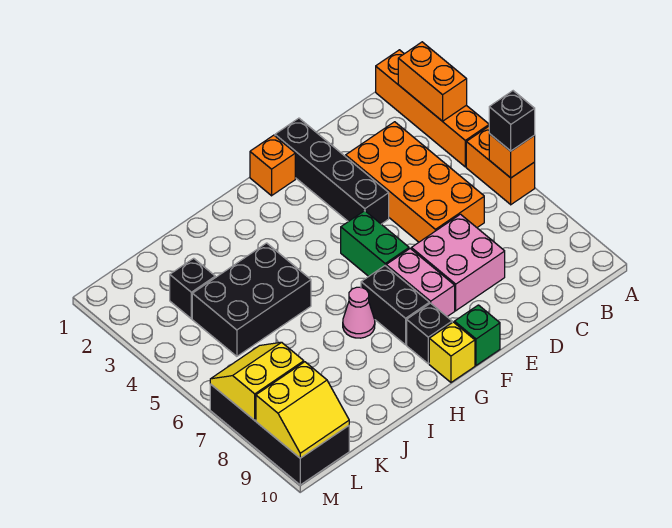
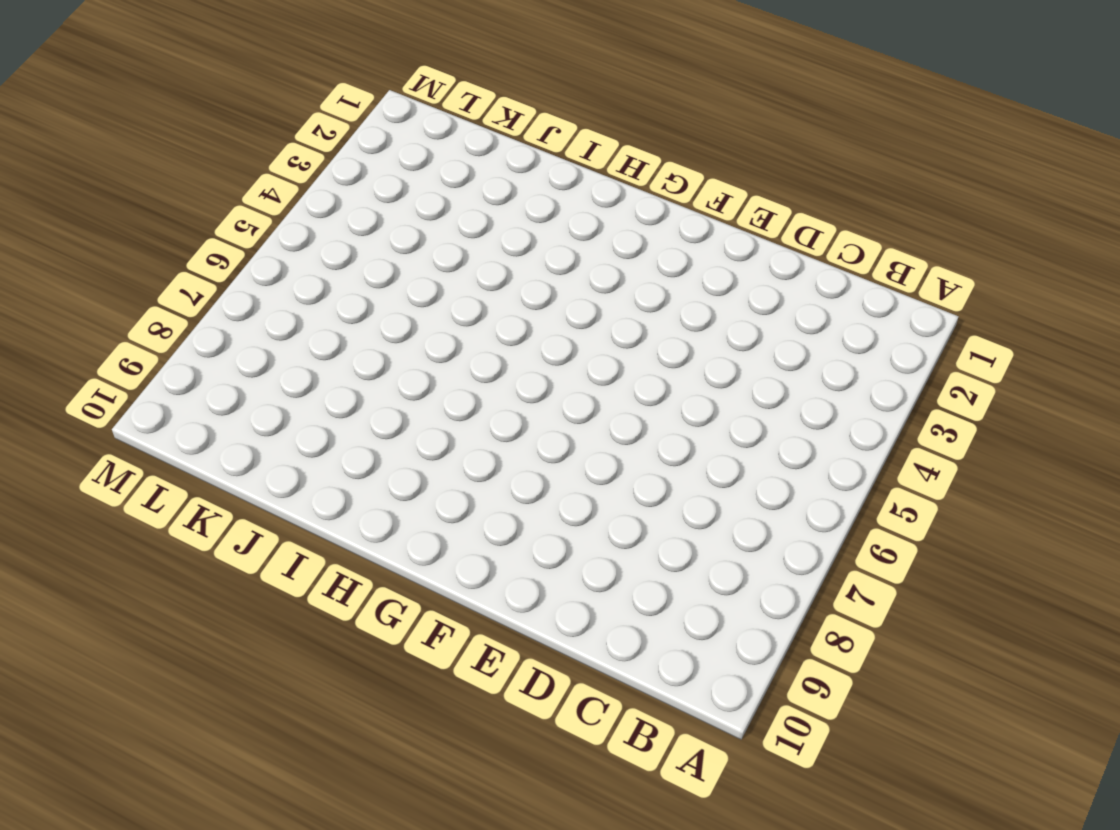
none -> orange brick A1:A4 level 1
none -> orange brick A5:A6 level 1
none -> orange brick C3:D6 level 1

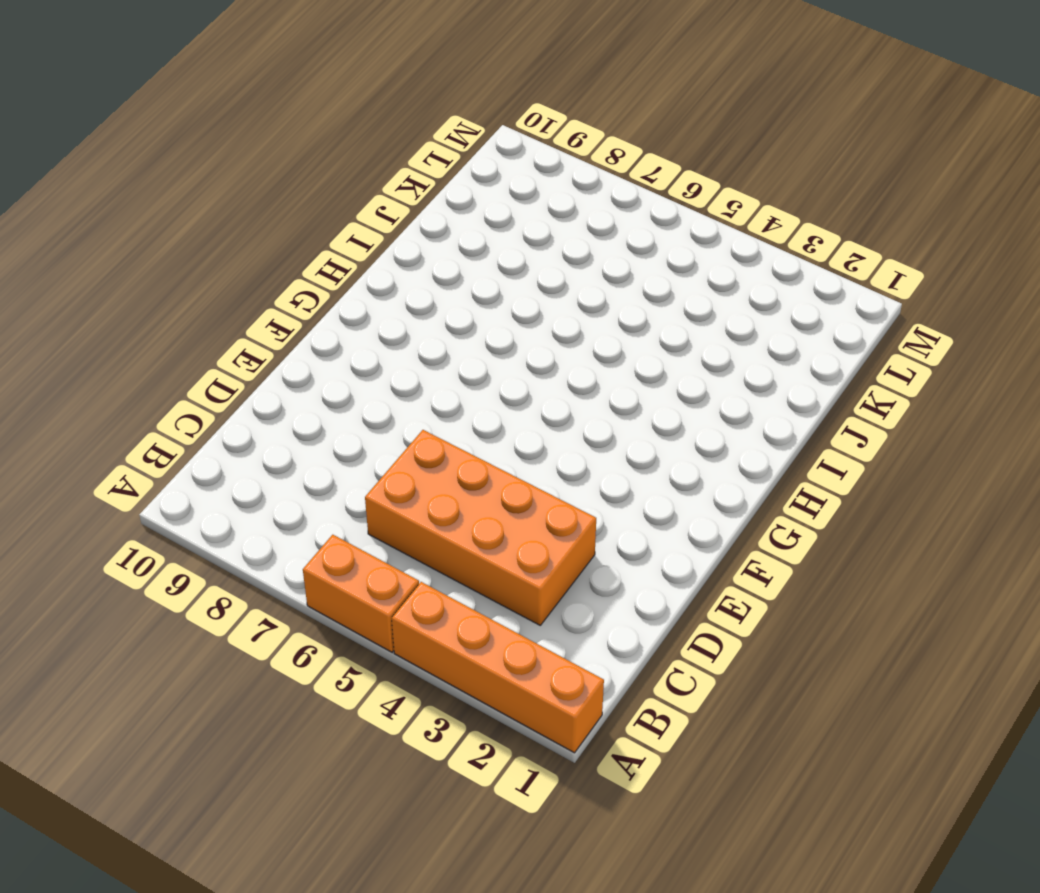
none -> pink brick D7:E8 level 1
none -> black brick E1:E4 level 1
none -> orange brick F1 level 1

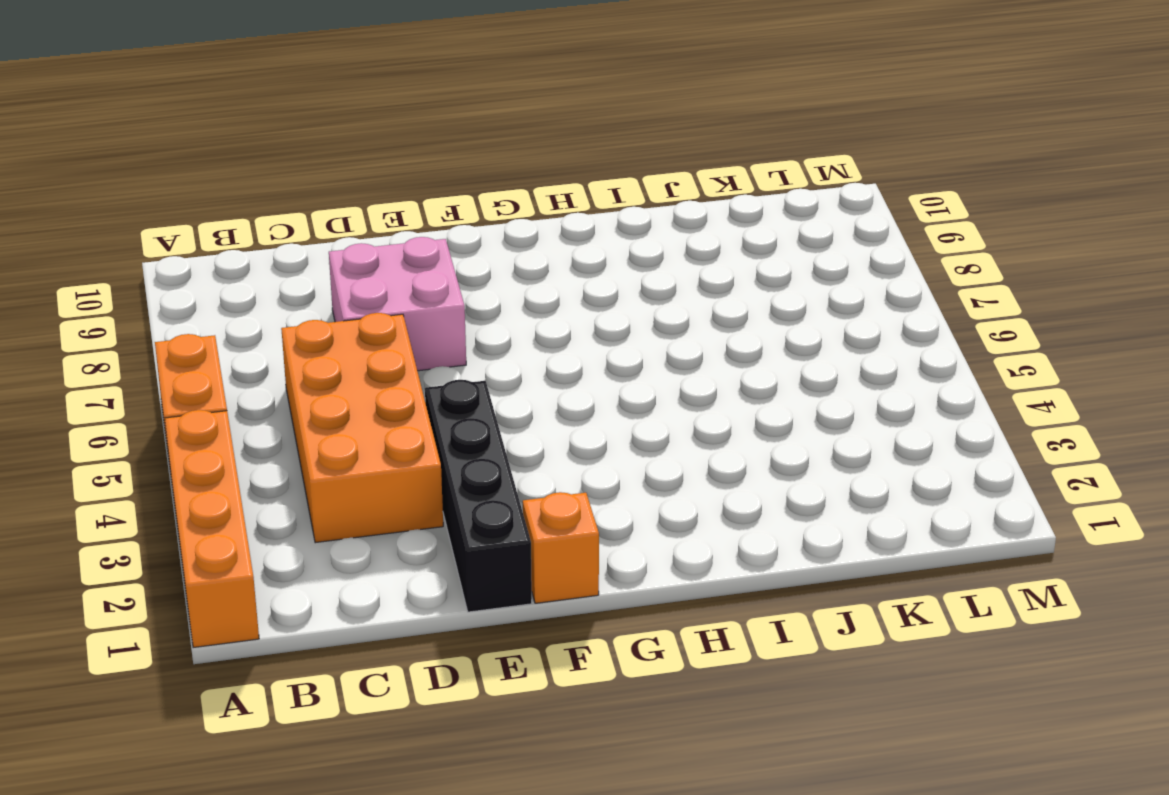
none -> green brick F5:F6 level 1
none -> pink brick F7:F8 level 1
none -> green brick F10 level 1

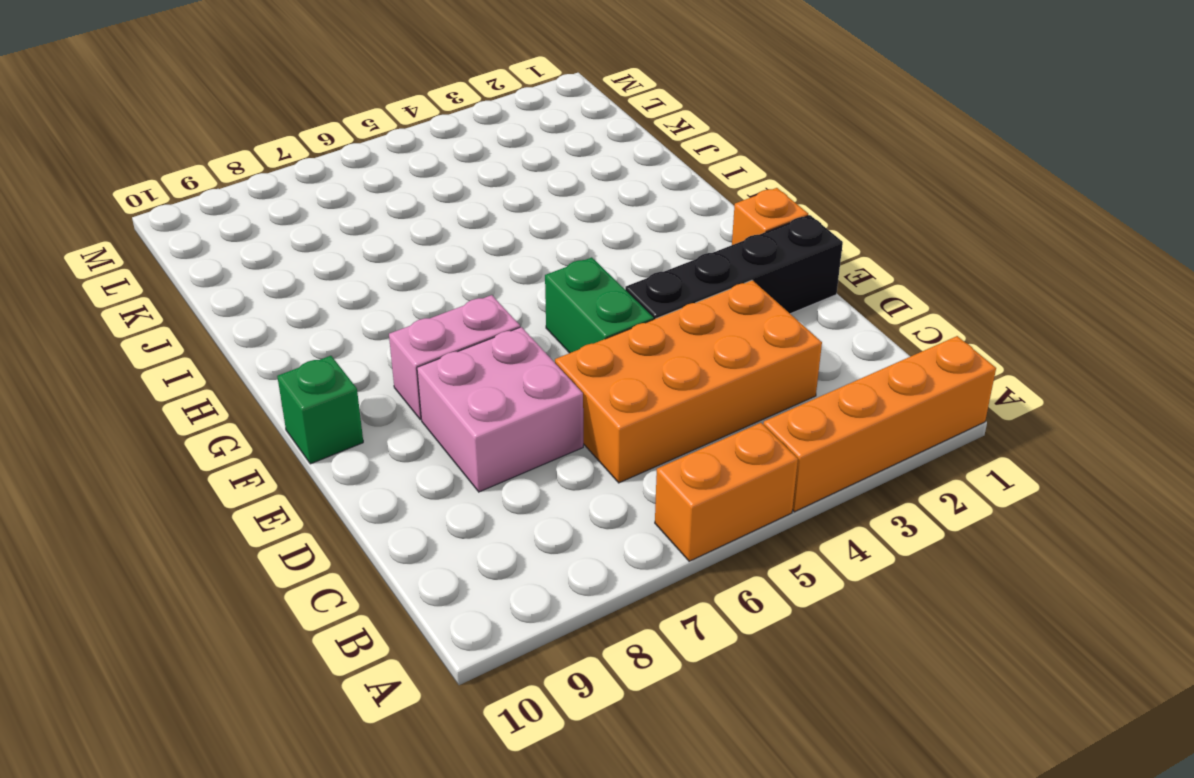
green brick E5:F5 level 1 -> green brick F5:F6 level 1
none -> black brick G7:G8 level 1
none -> black brick G9 level 1
none -> yellow brick G10 level 1

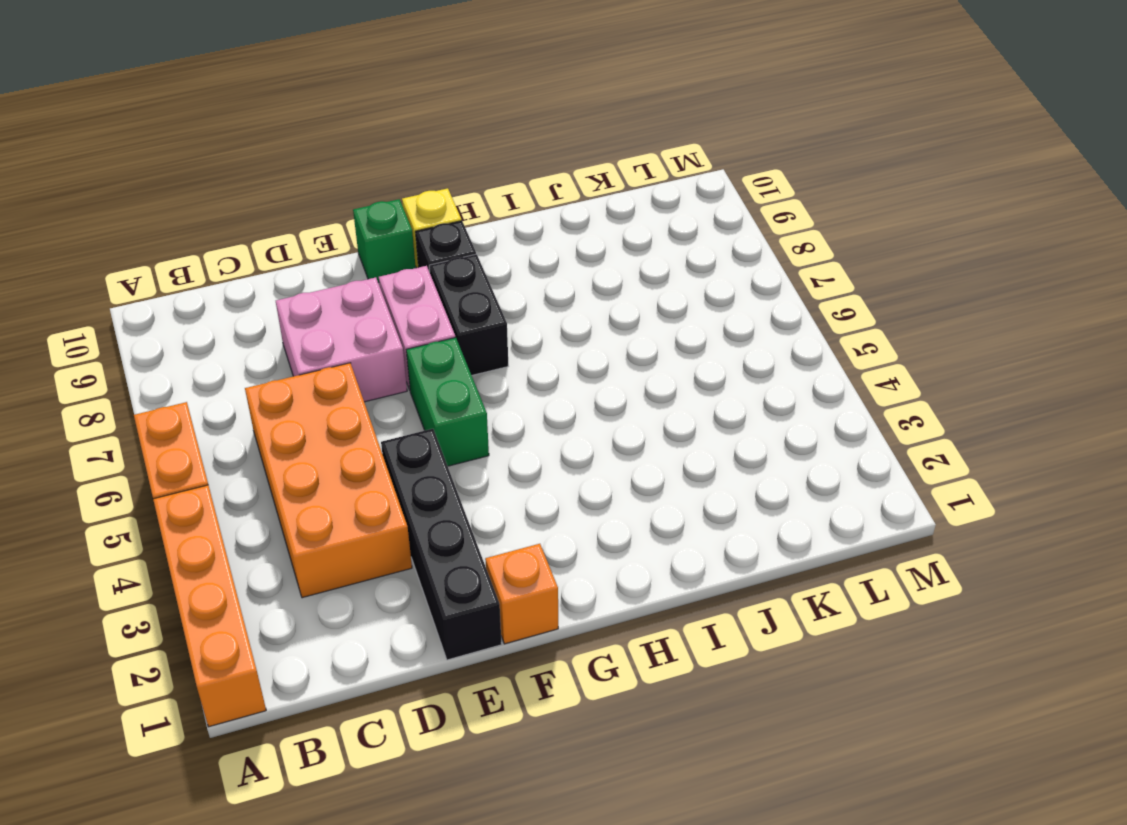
none -> pink cone H7 level 1
none -> black brick I4:K5 level 1
none -> black brick K3 level 1

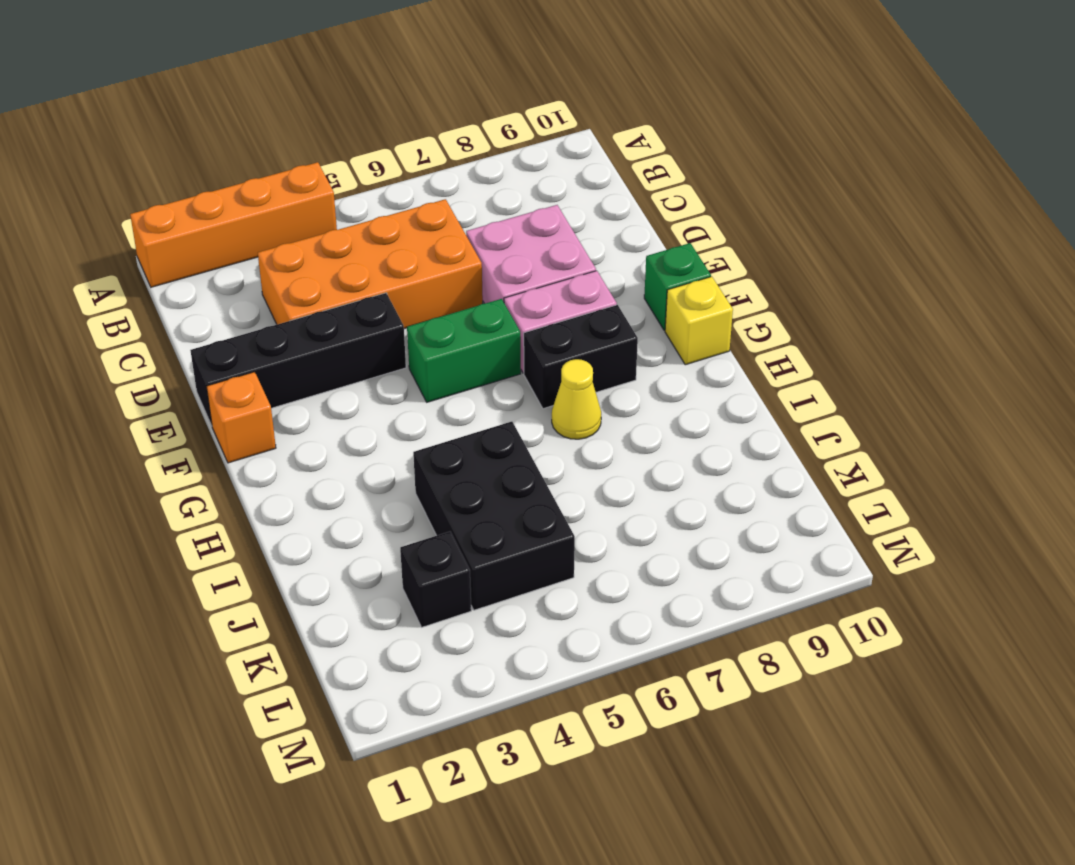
yellow cone H7 level 1 -> pink cone H7 level 1
none -> orange brick A5:A6 level 1
none -> black brick G9 level 1
none -> black brick L7:M10 level 1

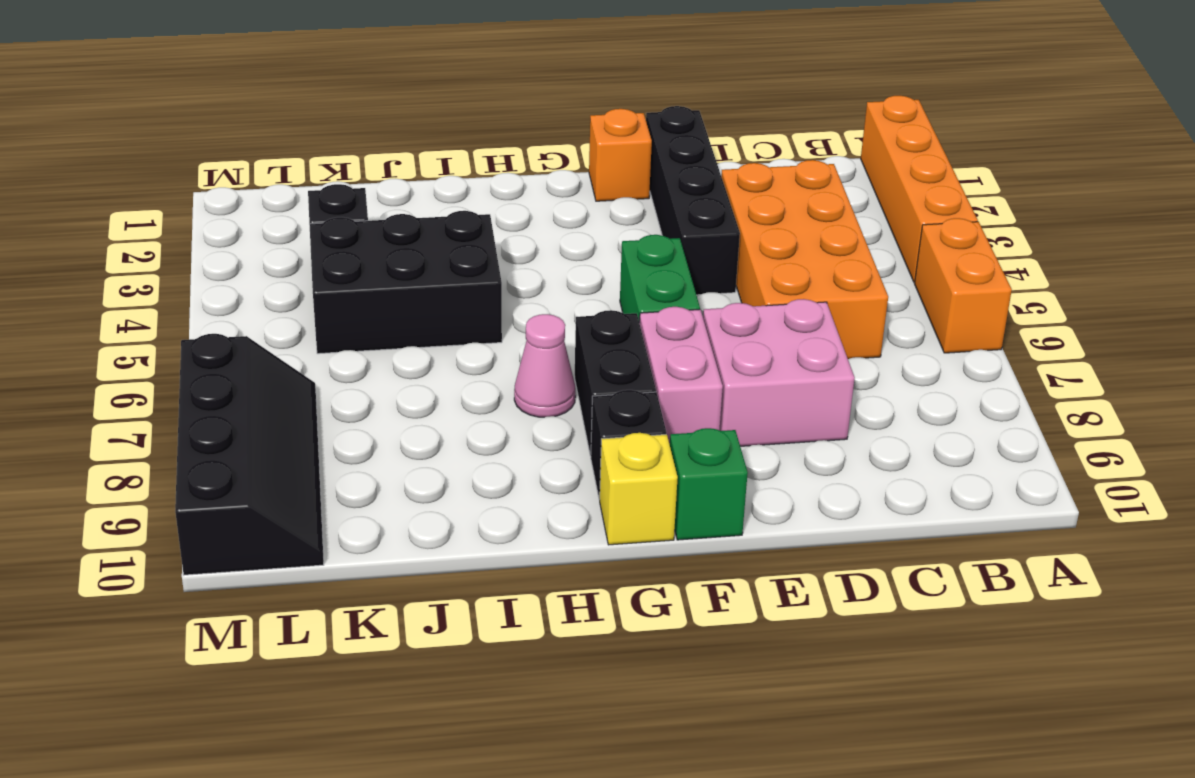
black slope L7:M10 level 1 top M -> black brick L7:M10 level 1
none -> orange brick A2:A3 level 2
none -> orange brick A6 level 2
none -> yellow slope L7:M8 level 2 top 8

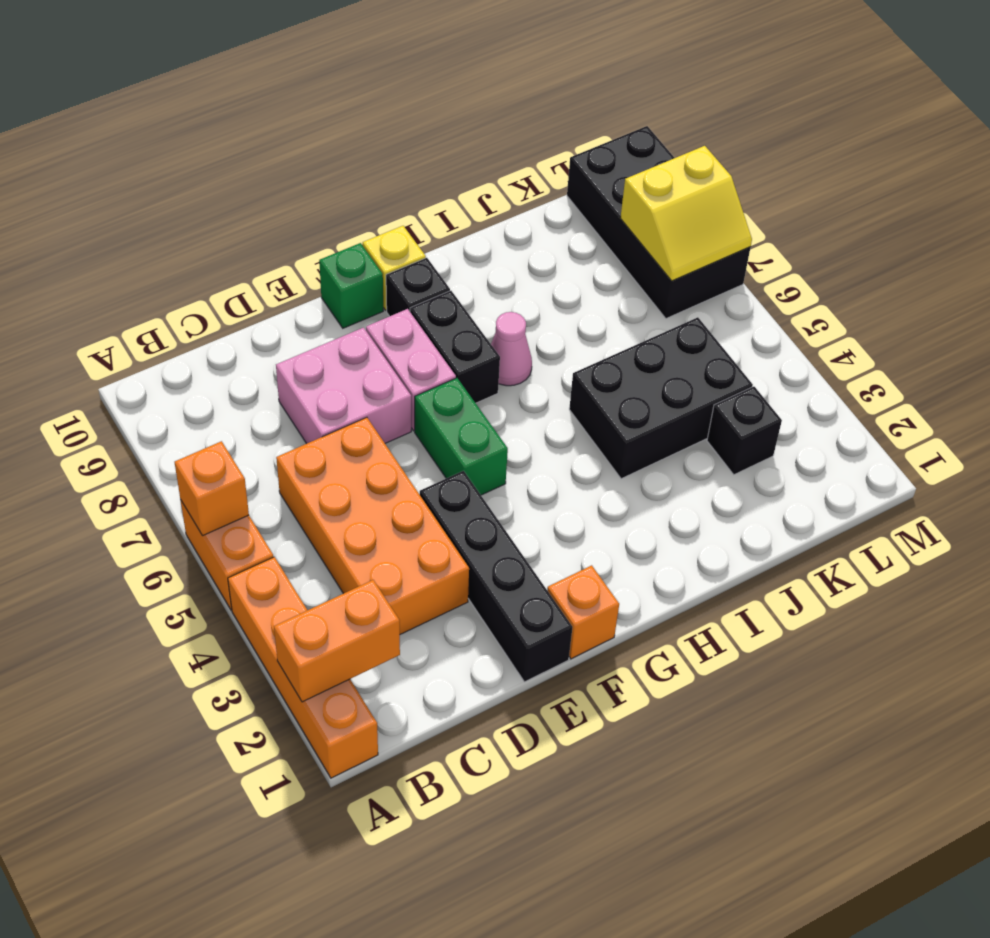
orange brick A2:B2 level 2 -> orange brick A2:A3 level 2
none -> yellow slope L9:M10 level 2 top 9
none -> black brick A6 level 3

